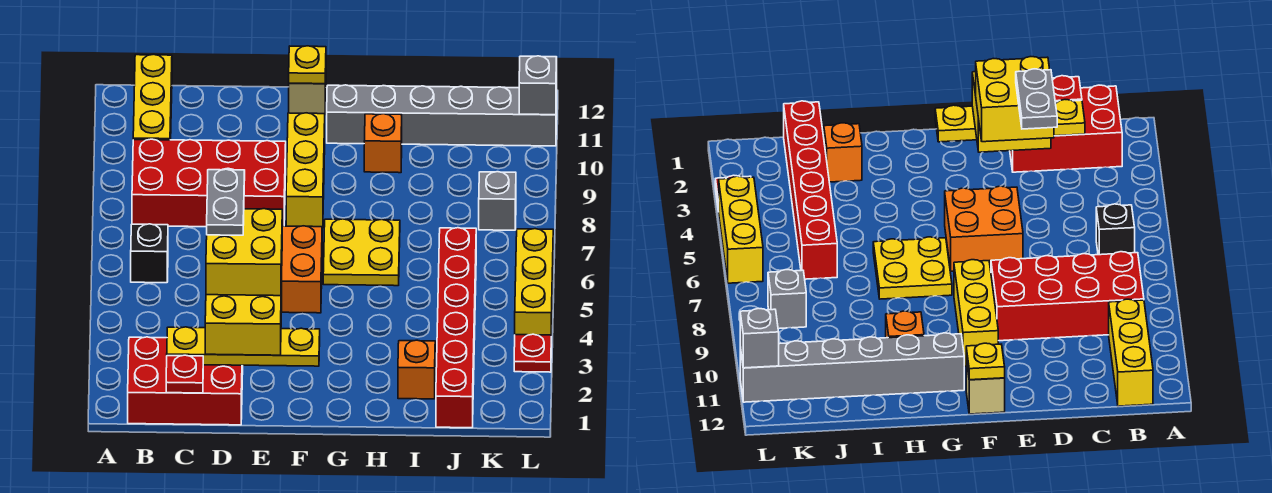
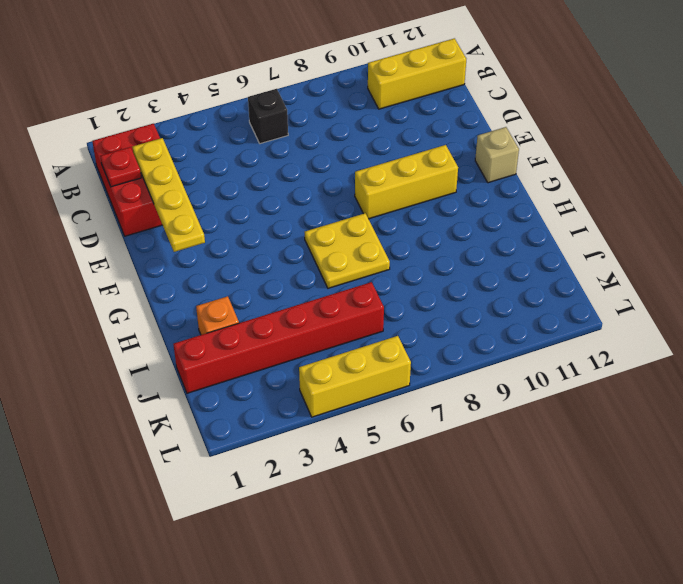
none -> red brick B8:E9 level 1
none -> orange brick E5:F6 level 1
none -> grey brick G11:L11 level 1

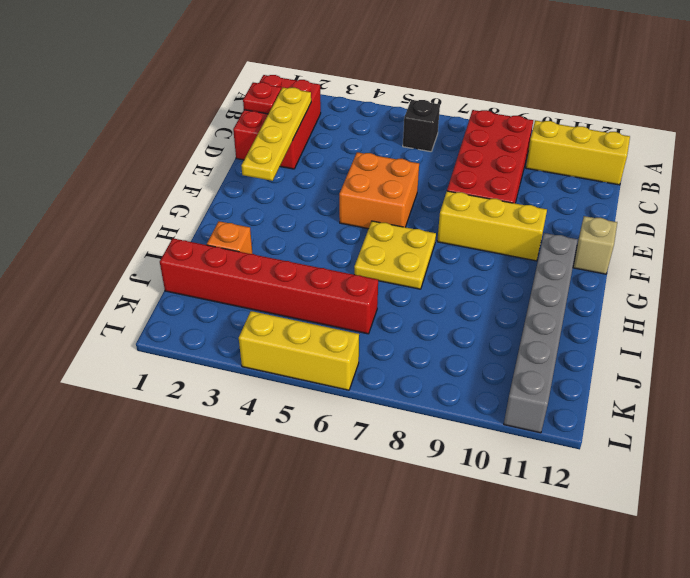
none -> orange brick H10 level 1
none -> grey brick K8 level 1
none -> red plate L3 level 1

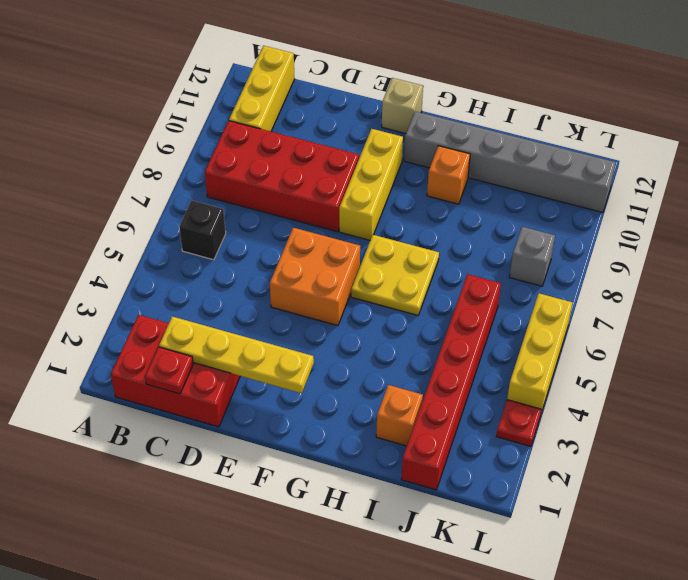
none -> yellow plate F12 level 2
none -> grey brick L11 level 2
none -> yellow brick D2:E3 level 3

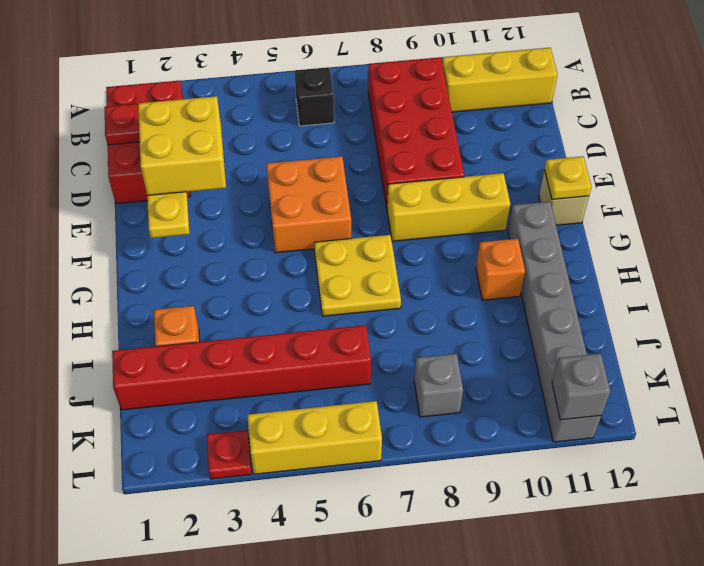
none -> yellow brick D3:E4 level 4
none -> grey plate D4:D5 level 5

